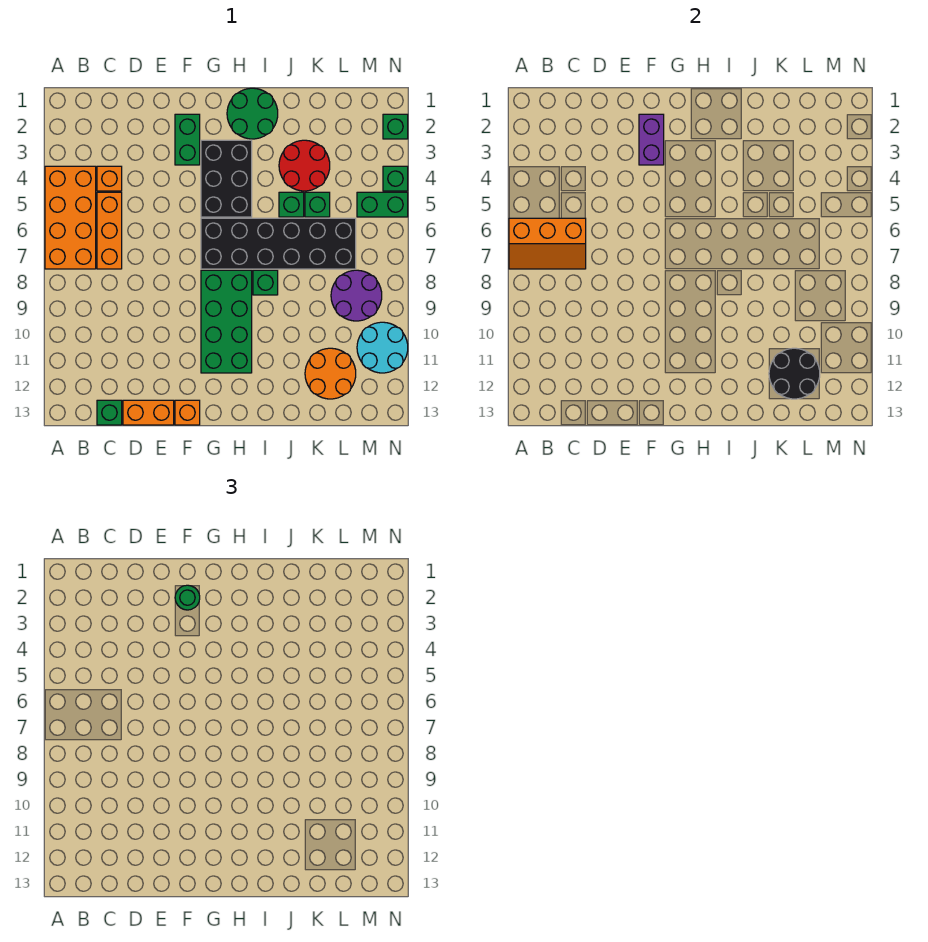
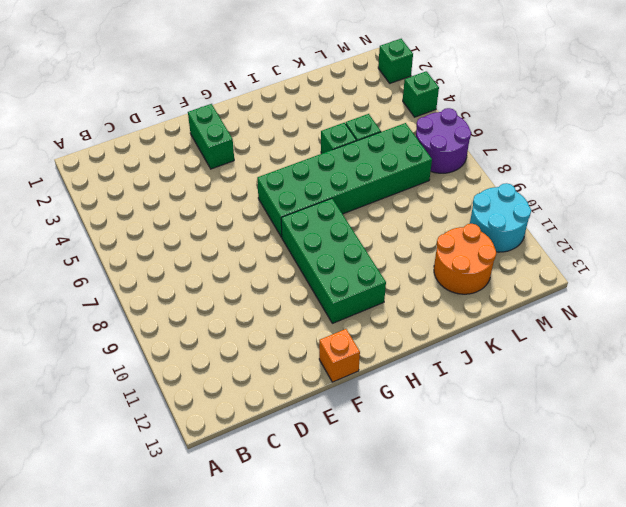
green brick G6:L7 level 1 -> black brick G6:L7 level 1
purple round brick M6:N7 level 1 -> purple round brick L8:M9 level 1
none -> orange brick A4:B7 level 1
none -> orange brick C4 level 1
none -> orange brick C5:C7 level 1

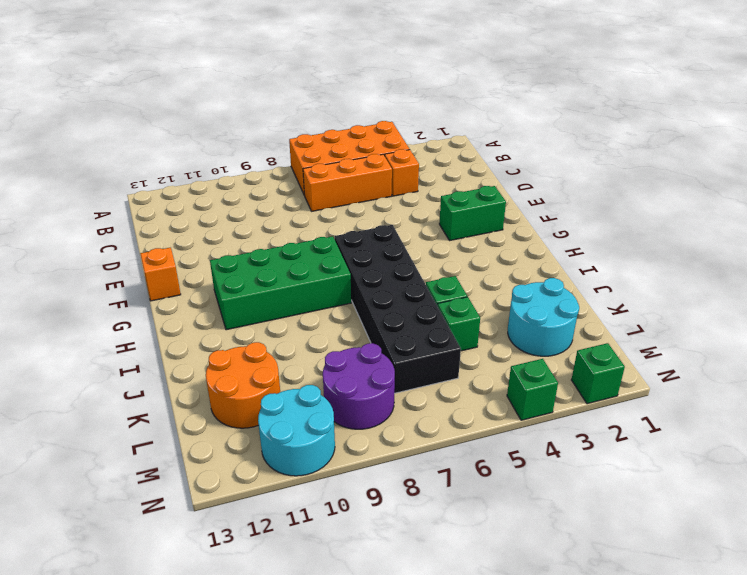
cyan round brick K2:L3 level 1 -> red round brick J3:K4 level 1
none -> green brick C13 level 1
none -> orange brick D13:E13 level 1
none -> black brick G3:H5 level 1

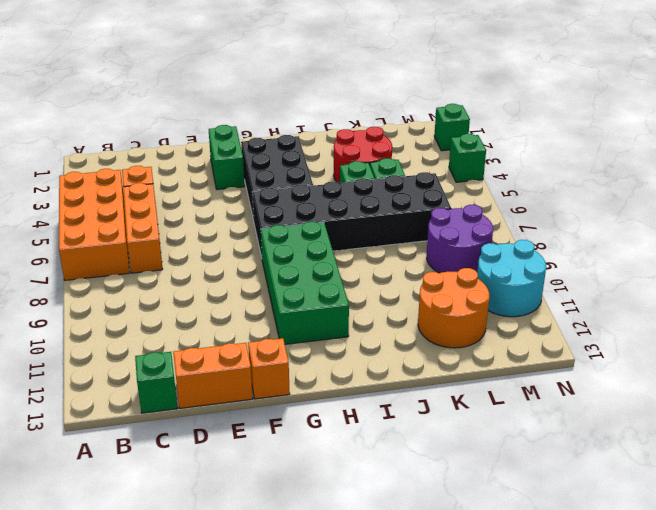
none -> green round brick H1:I2 level 1
none -> green brick I8 level 1
none -> green brick M5:N5 level 1

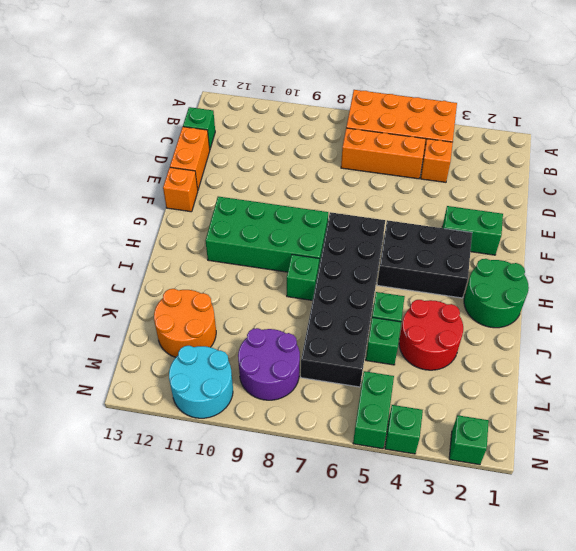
none -> orange slope A6:C7 level 2 top 6
none -> purple brick F2:F3 level 2
none -> black round brick K11:L12 level 2

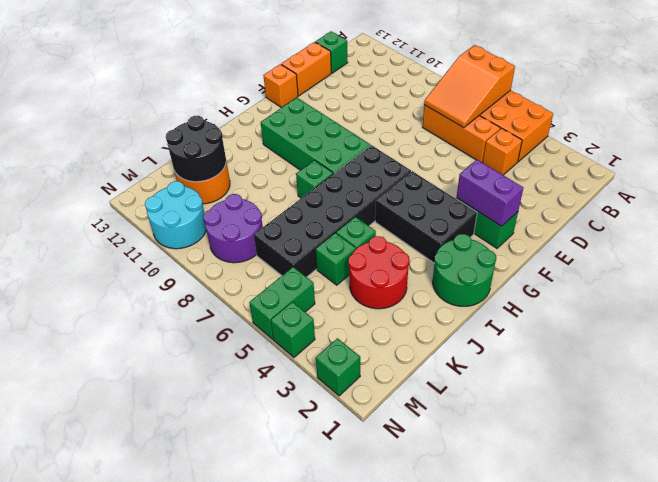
orange slope A6:C7 level 2 top A -> orange slope A6:C7 level 2 top 6
none -> green round brick F2 level 3

